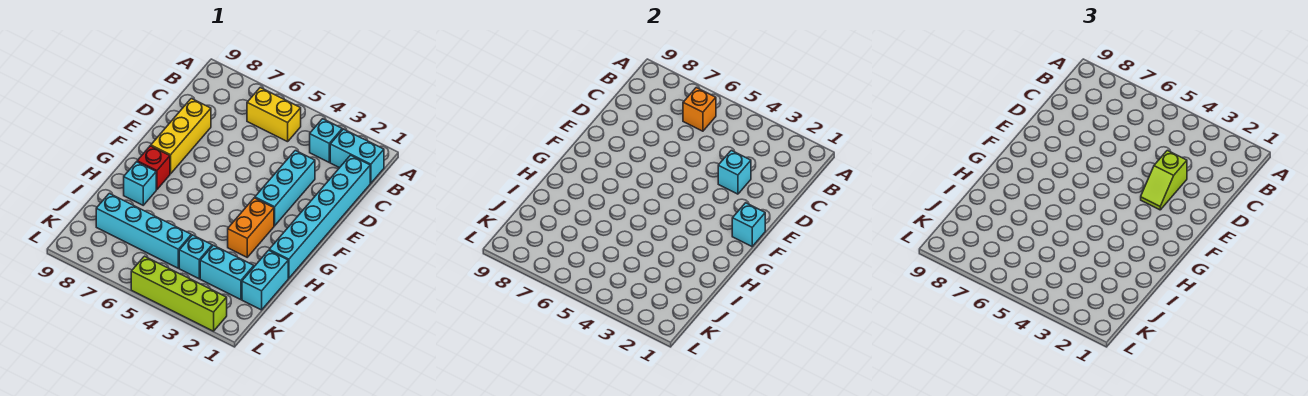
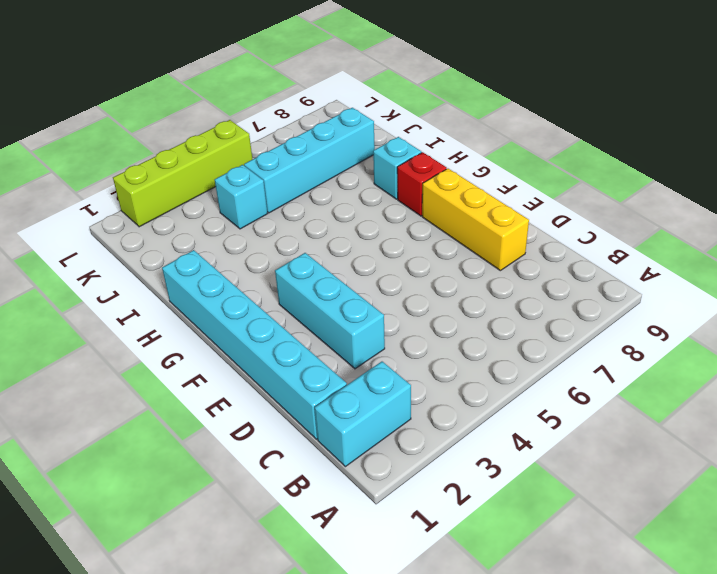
none -> cyan brick B3 level 1
none -> yellow brick B5:B6 level 1
none -> orange brick G3:H3 level 1

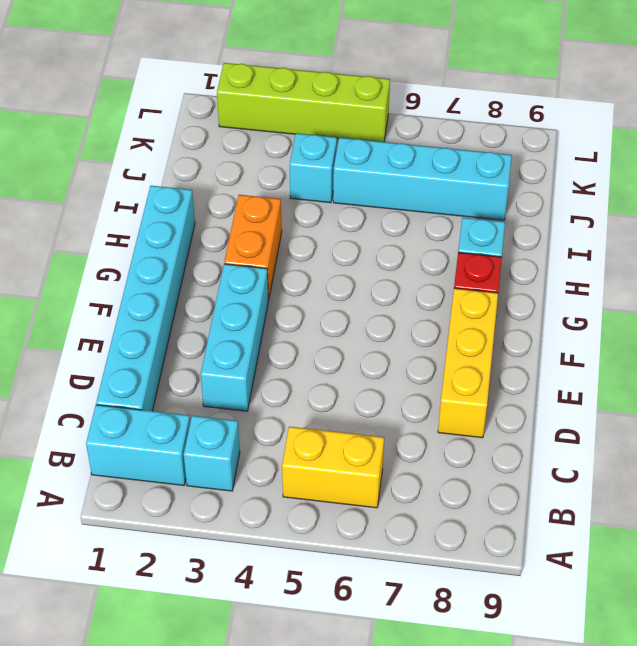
none -> cyan brick I1:J1 level 1
none -> cyan brick J2:J3 level 1
none -> orange brick B6 level 2

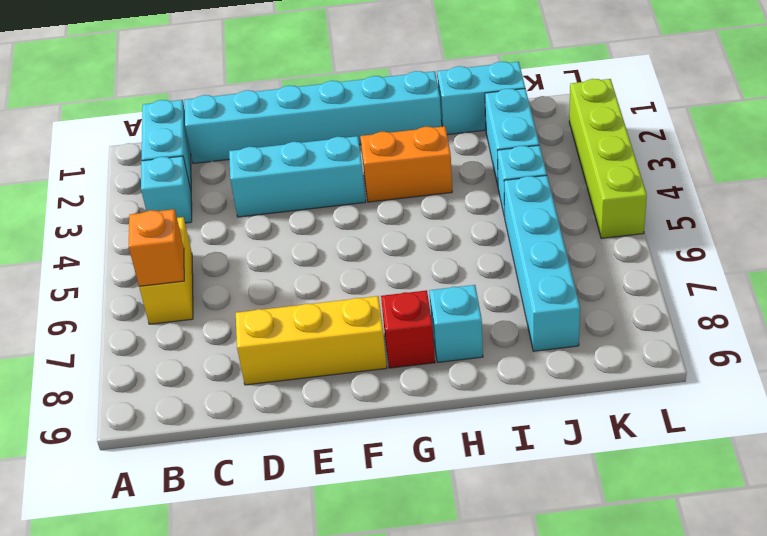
none -> cyan brick D3 level 2
none -> cyan brick F1 level 2
none -> lime slope D3:E3 level 3 top D

